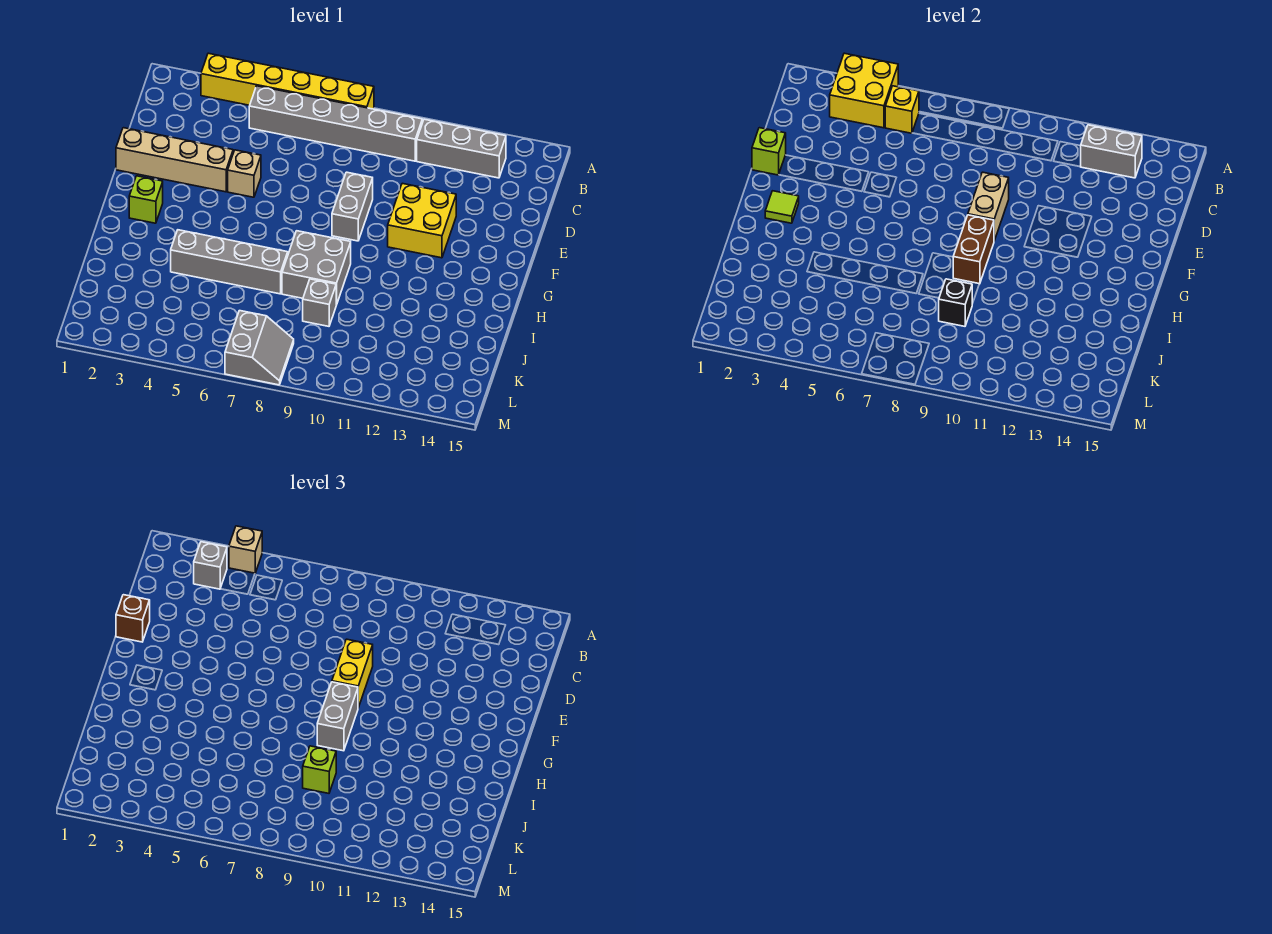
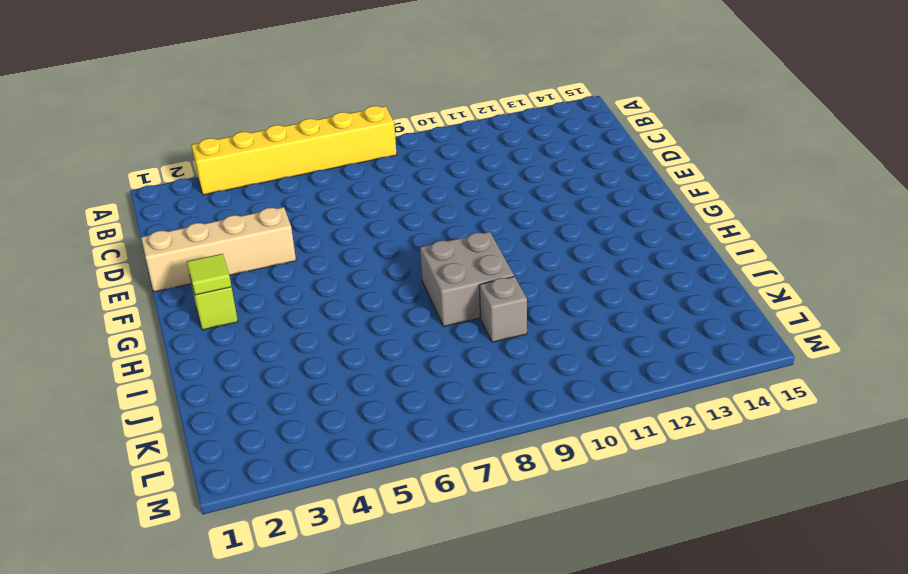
none -> grey brick B5:B10 level 1
none -> grey brick B11:B13 level 1
none -> tan brick E5 level 1

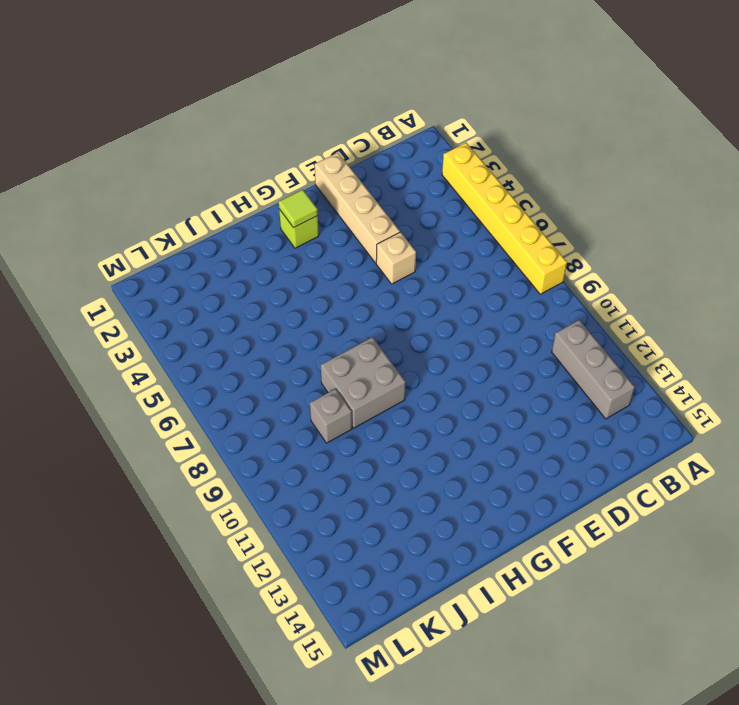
none -> grey brick B5:B10 level 1
none -> grey brick E9:F9 level 1
none -> yellow brick E11:F12 level 1

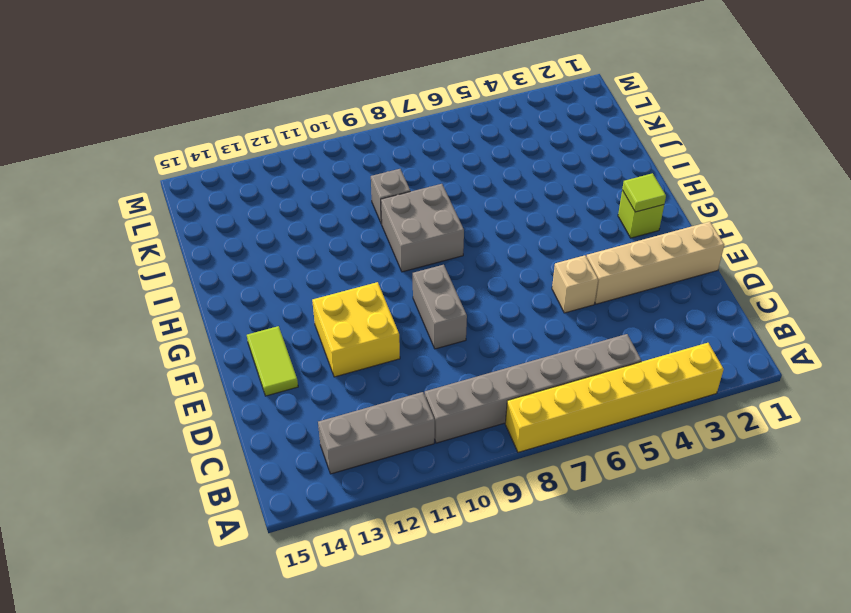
lime tile E14:F14 level 1 -> none
none -> grey brick I4:I7 level 1
none -> grey slope L7:M8 level 1 top 7
none -> yellow brick A3:B4 level 2

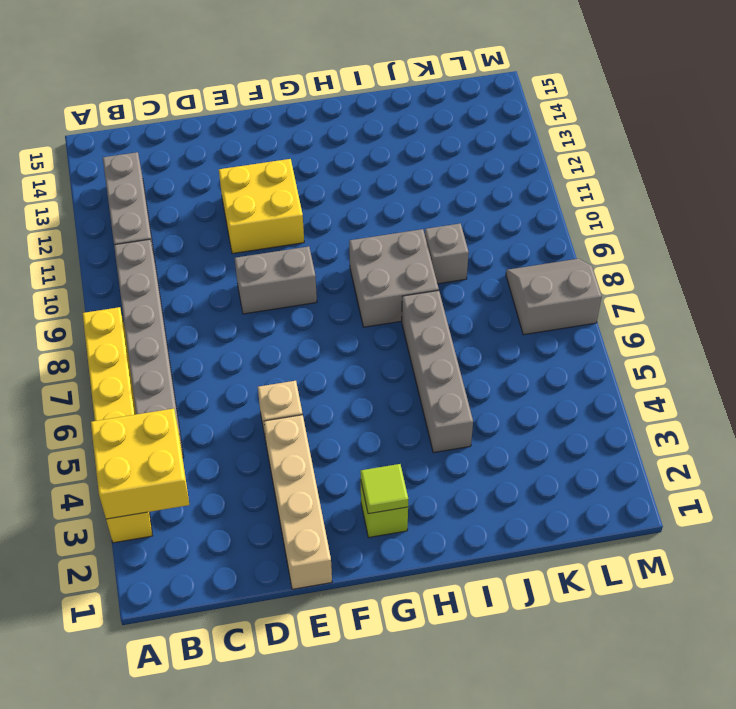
none -> yellow brick B5 level 2
none -> grey brick B12:B13 level 2
none -> lime brick E1 level 2

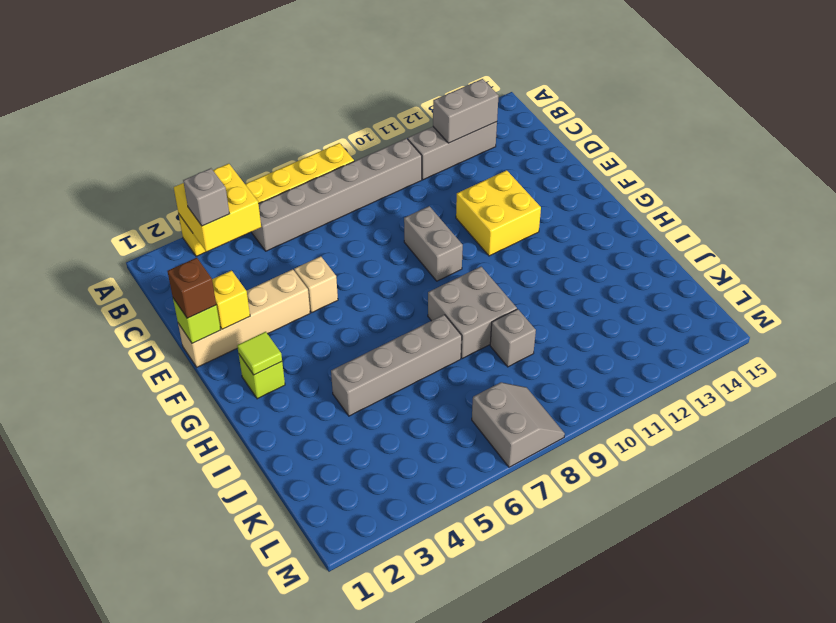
yellow brick E2 level 2 -> yellow brick B5 level 2
none -> tan brick E9:F9 level 2
none -> brown brick G9:H9 level 2
none -> black brick J9 level 2

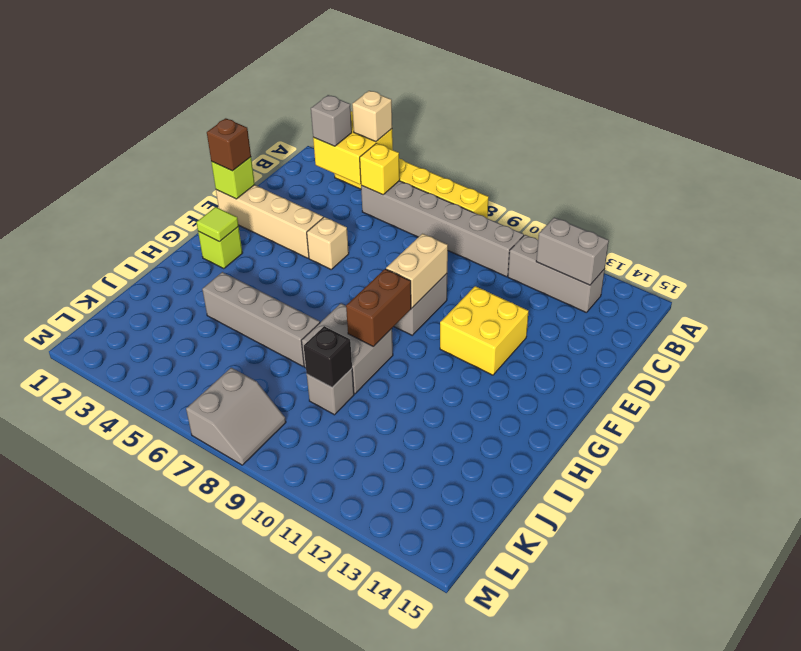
none -> yellow brick E9:F9 level 3
none -> grey brick G9:H9 level 3
none -> lime brick J9 level 3

